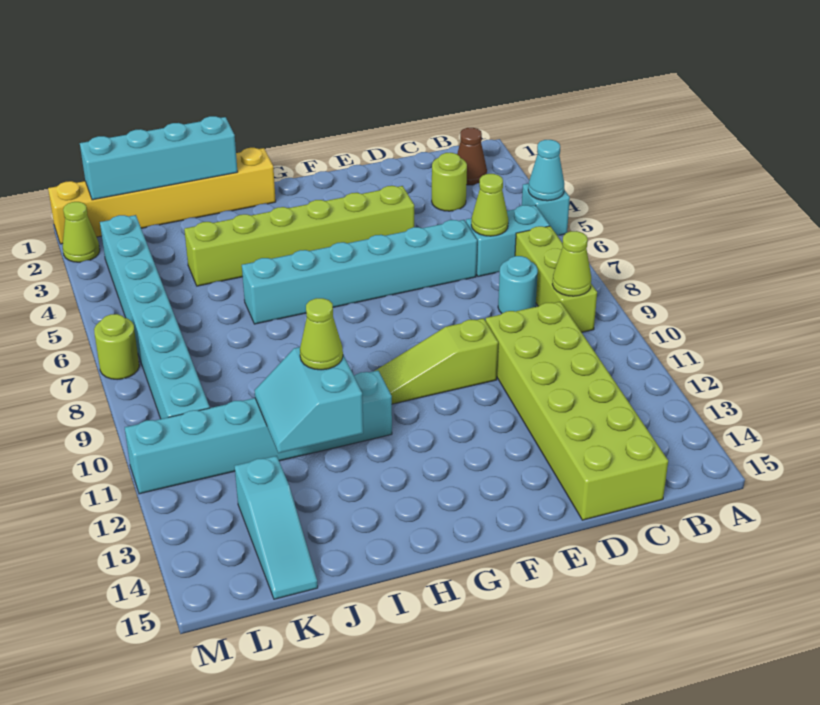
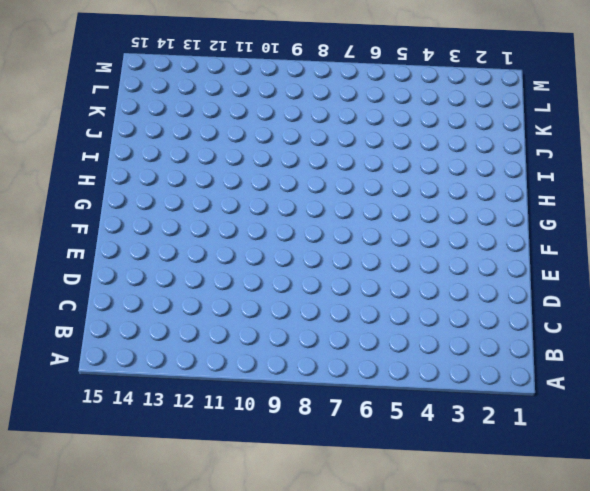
none -> cyan brick A5 level 1
none -> brown cone B2 level 1
none -> cyan brick B6:C6 level 1

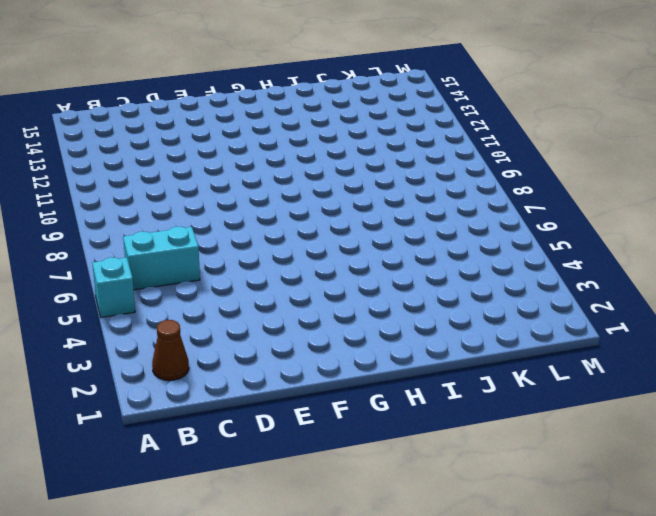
none -> lime brick B7:B9 level 1
none -> lime round brick C3 level 1
none -> cyan round brick C8 level 1

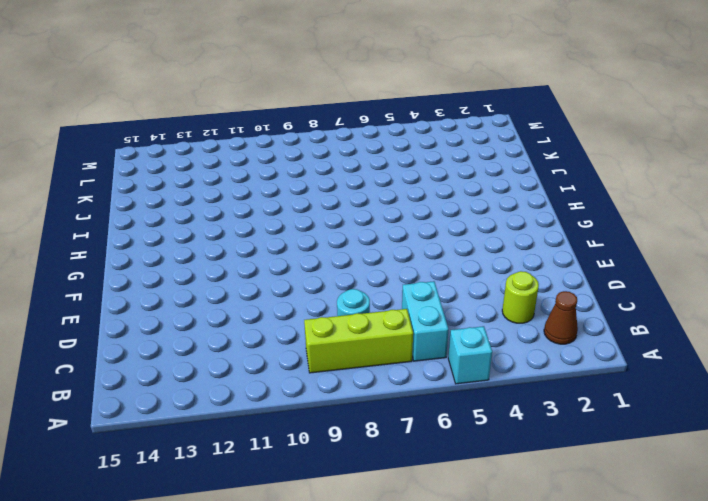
none -> lime brick C10:D15 level 1
none -> cyan brick D6:I6 level 1
none -> lime brick E4:J4 level 1

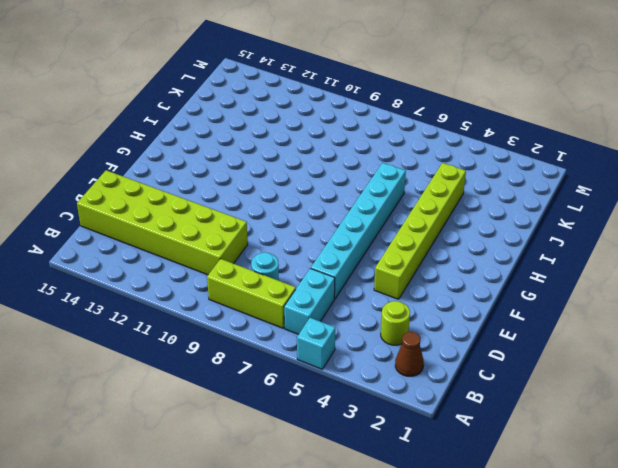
none -> lime slope E10:G10 level 1 top E
none -> yellow brick H1:M1 level 1
none -> cyan brick H11:M11 level 1

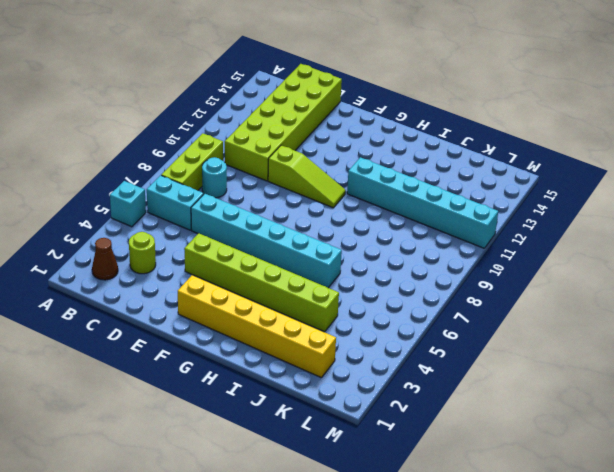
yellow brick F2:K2 level 1 -> yellow brick H1:M1 level 1
none -> cyan slope K13:K15 level 1 top 13
none -> cyan brick L3:L10 level 1
none -> lime cone M2 level 1

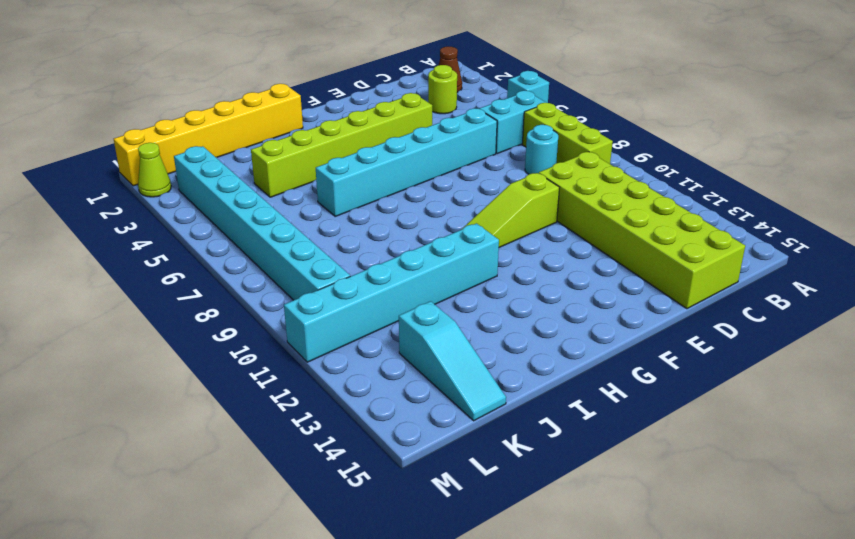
none -> lime round brick M7 level 1
none -> cyan cone A5 level 2
none -> lime cone B9 level 2

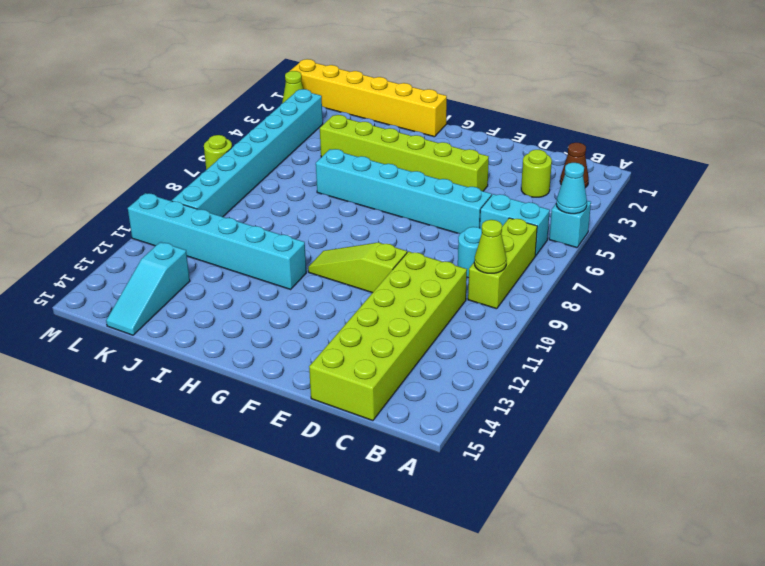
none -> lime cone C6 level 2
none -> cyan brick I1:L1 level 2
none -> cyan slope I11:J12 level 2 top I

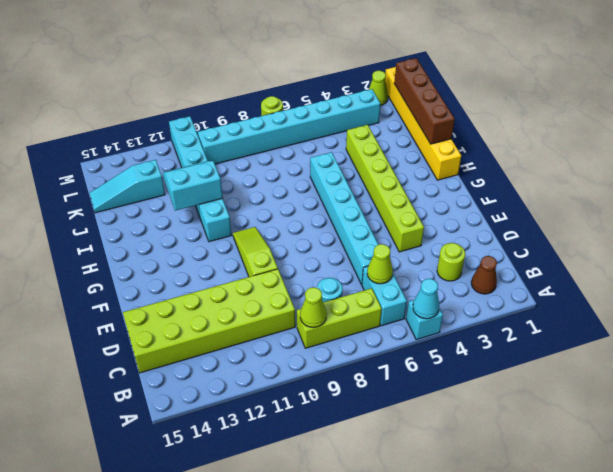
brown brick I1:L1 level 2 -> cyan brick I1:L1 level 2
none -> lime cone I11 level 3

